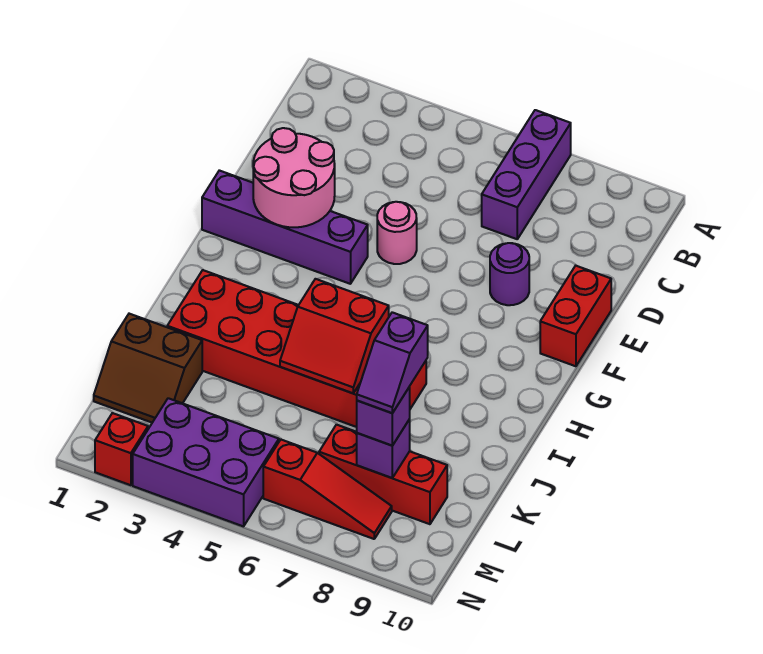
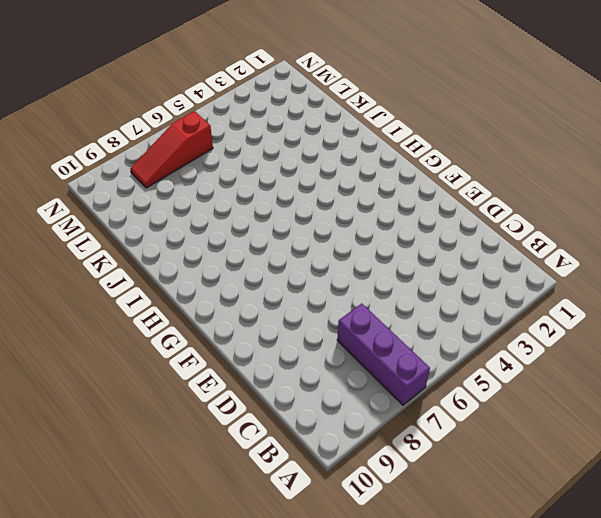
none -> pink round brick E5 level 1
none -> purple round brick E8 level 1
none -> red brick E10:F10 level 1

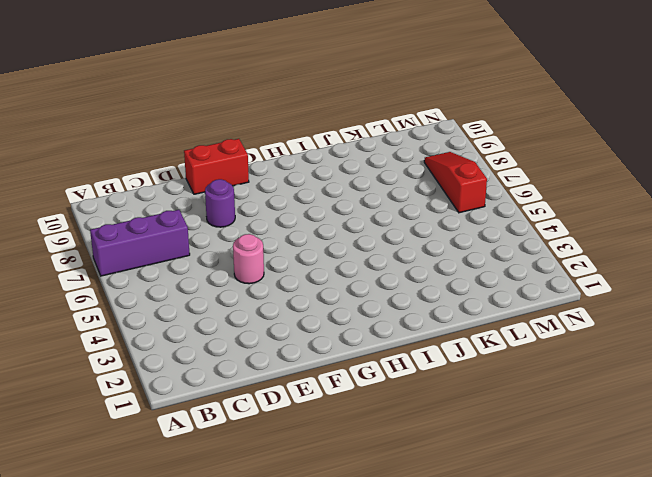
none -> purple brick F1:F4 level 1
none -> red brick I2:J7 level 1
none -> brown slope K1:L2 level 1 top K

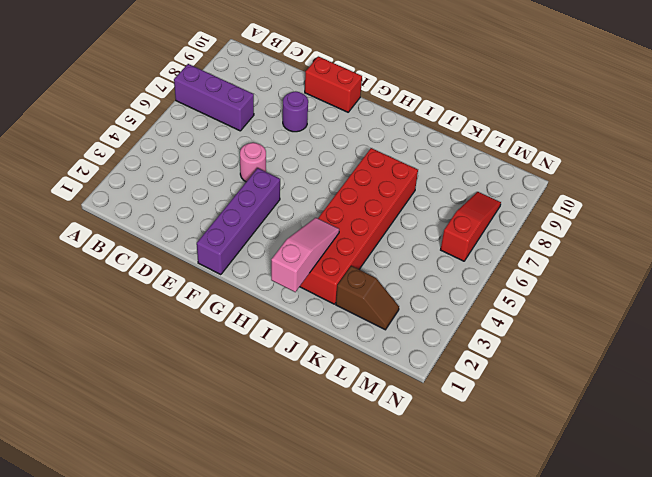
pink slope I1:I3 level 2 top 1 -> none
brown slope K2:L2 level 1 top K -> brown slope K1:L2 level 1 top K
none -> red brick L7:L9 level 1
none -> purple brick M3:N5 level 1
none -> red brick N2 level 1

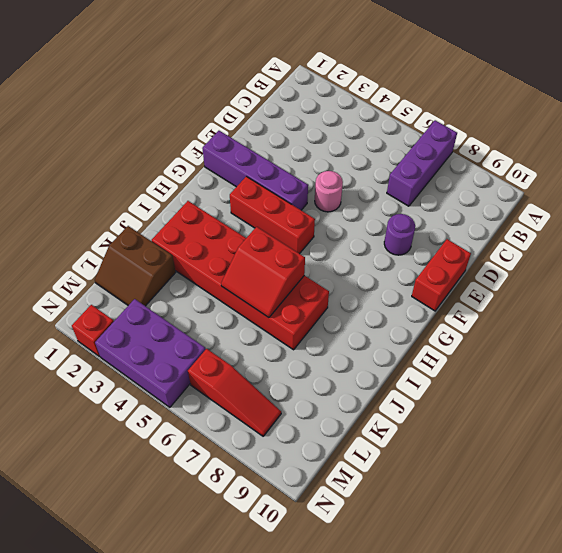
red brick G3:G5 level 1 -> red brick L7:L9 level 1
none -> pink round brick E2:F3 level 2
none -> purple brick L8 level 2
none -> purple brick L8 level 3

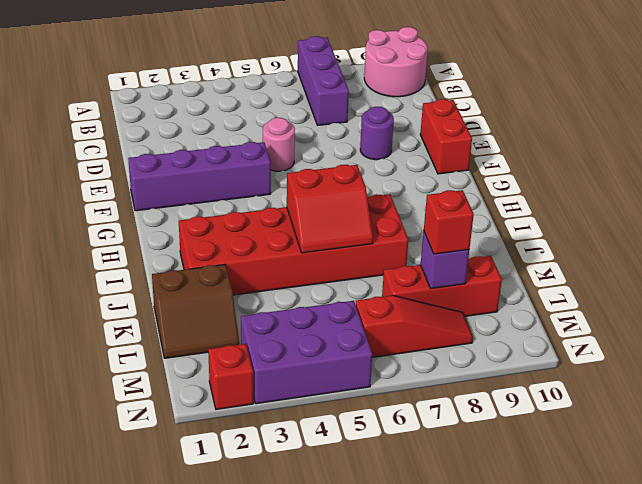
pink round brick A9:B10 level 1 -> pink round brick E2:F3 level 2
red brick L8 level 3 -> purple brick L8 level 3
none -> purple slope K8:L8 level 4 top K

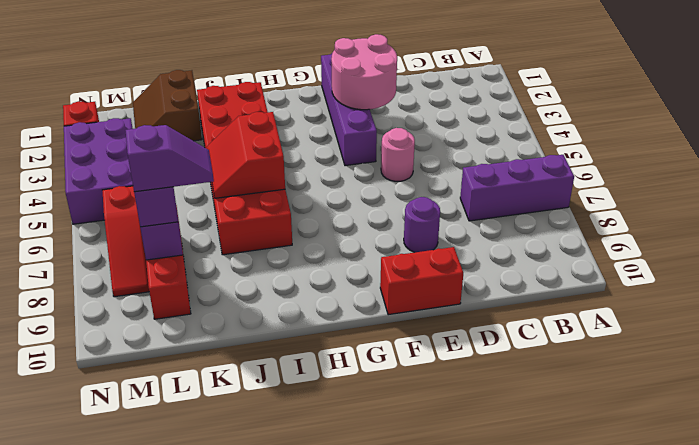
purple slope K8:L8 level 4 top L -> purple slope K8:L8 level 4 top K

